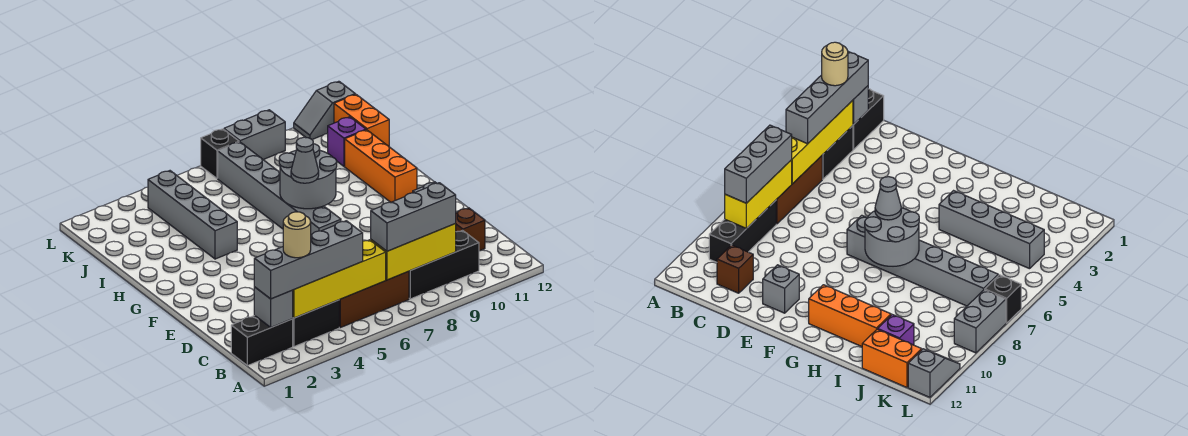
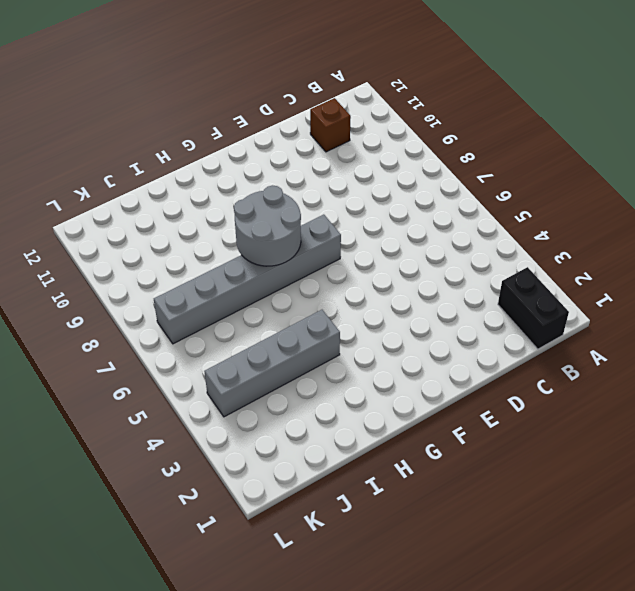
none -> black brick B3:B4 level 1
none -> brown brick B5:B7 level 1
none -> black brick B8:B10 level 1

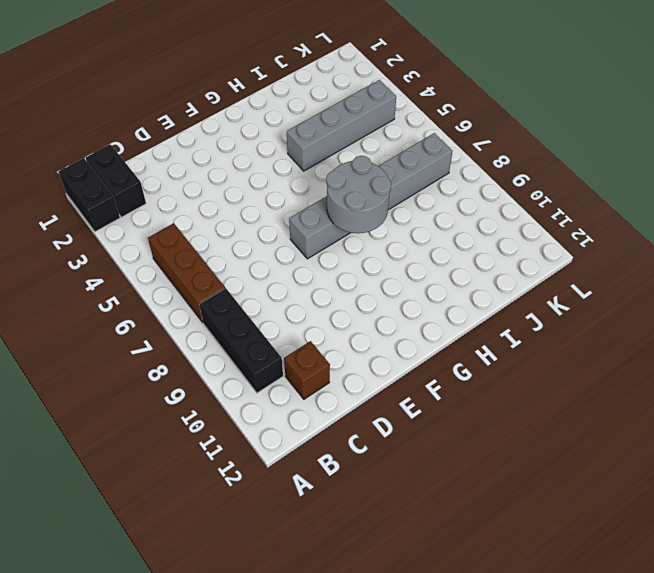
black brick A1:A2 level 1 -> black brick B3:B4 level 1
none -> grey brick E11 level 1
none -> orange brick G11:I11 level 1
none -> purple brick J11 level 1

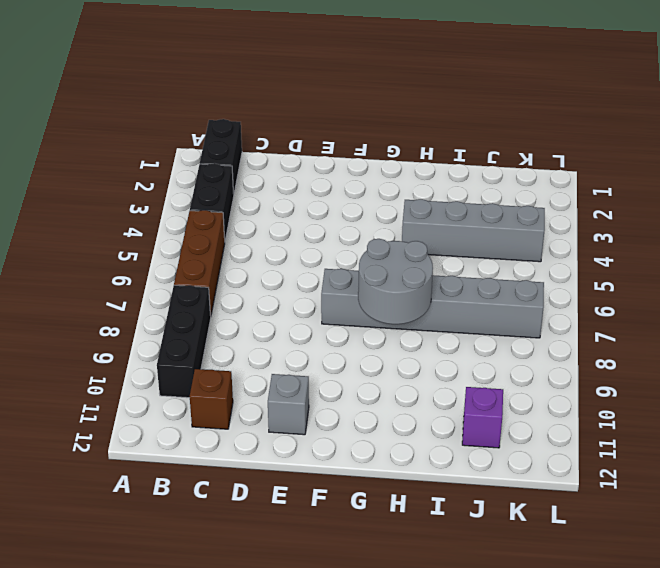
none -> orange brick G11:I11 level 1
none -> orange brick J12:K12 level 1
none -> black brick L7 level 1

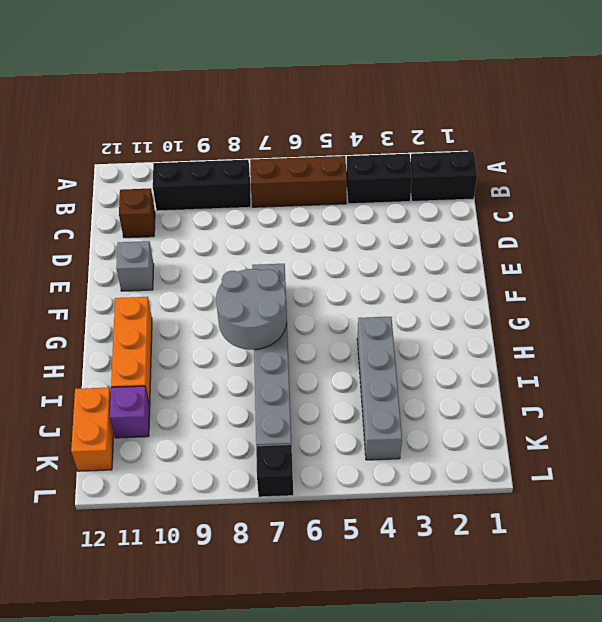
none -> grey brick L8:L9 level 1
none -> grey slope L11:L12 level 1 top 12
none -> grey brick B2 level 2

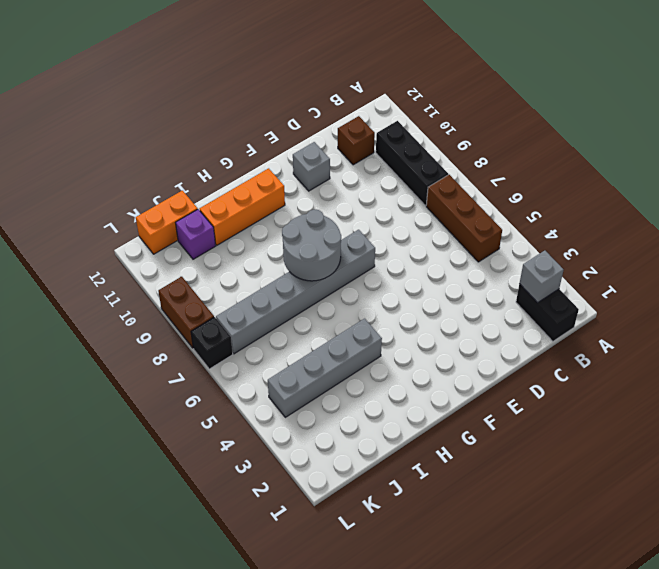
brown brick L8:L9 level 1 -> grey brick L8:L9 level 1
none -> black brick B3:B4 level 1
none -> grey slope L11:L12 level 1 top 12
none -> yellow brick B3:B6 level 2

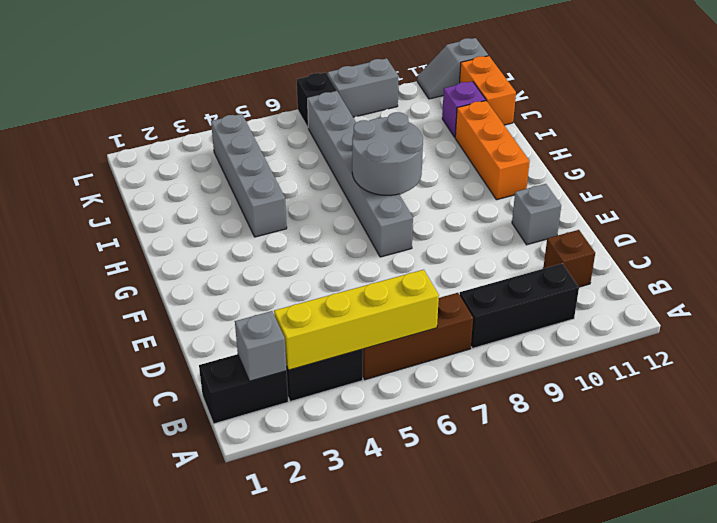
none -> yellow brick B7:B9 level 2
none -> grey brick B2:B5 level 3
none -> grey brick B7:B9 level 3

